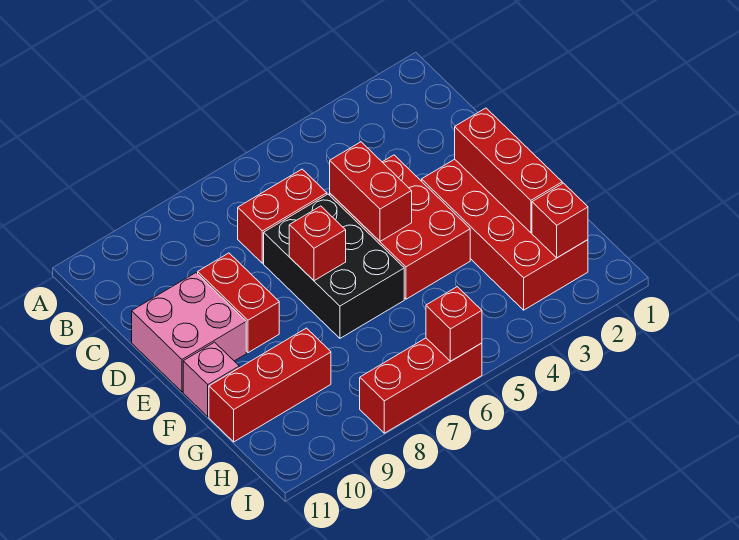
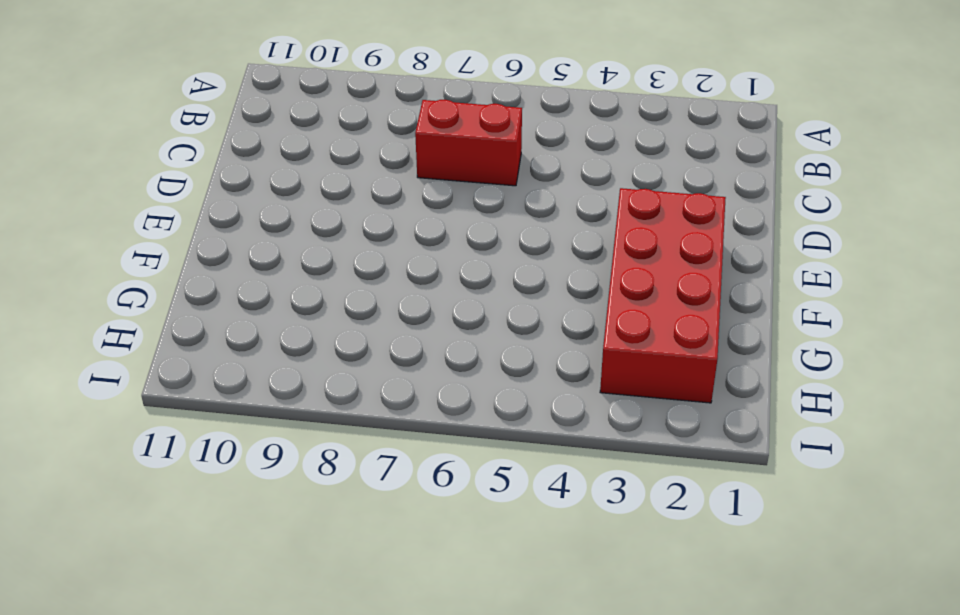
none -> red brick D4:F5 level 1
none -> black brick D6:F7 level 1
none -> red brick D9:E9 level 1

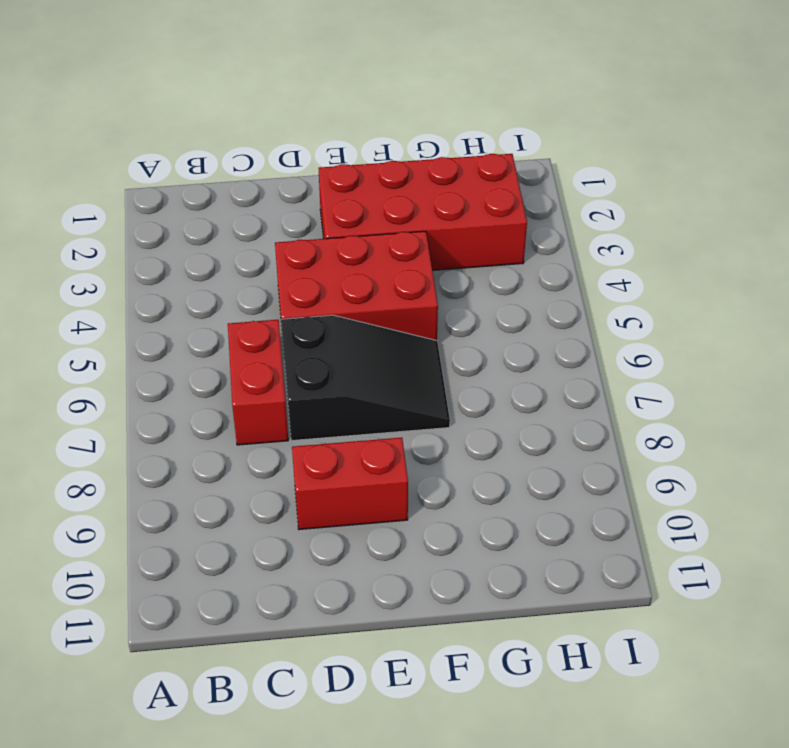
black slope D6:F7 level 1 top D -> black brick D6:F7 level 1
none -> pink brick D10:E11 level 1
none -> pink brick F11 level 1
none -> red brick G9:G11 level 1

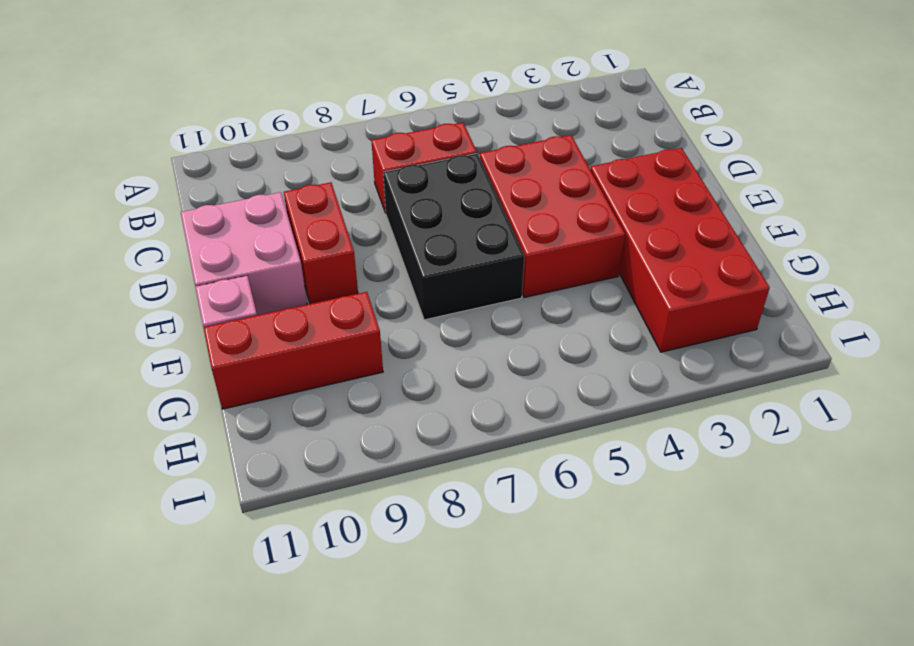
none -> red brick I6:I8 level 1
none -> red brick D5:E5 level 2
none -> red brick E2:G2 level 2

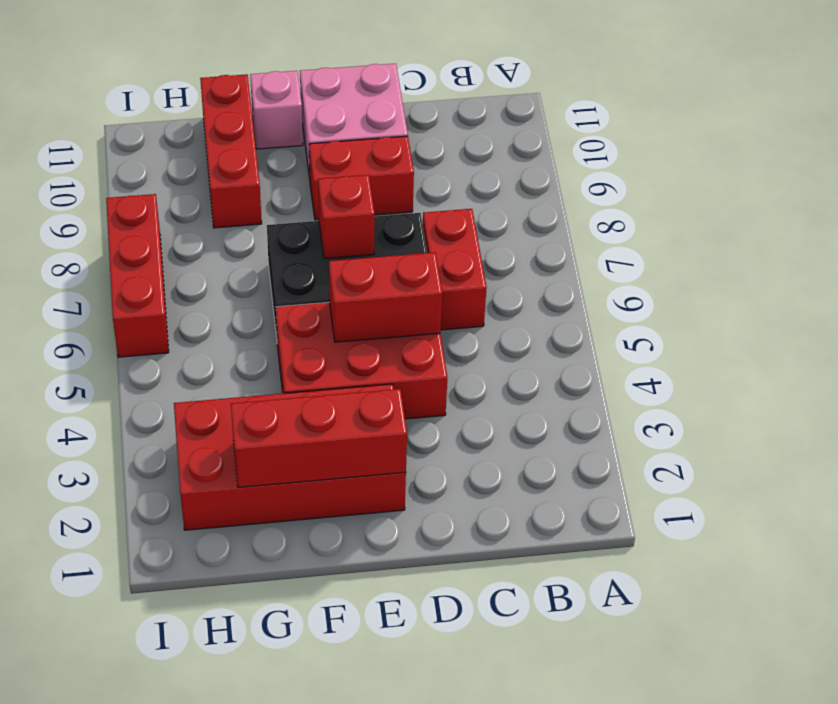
none -> red brick H2 level 2
none -> red brick I6 level 2

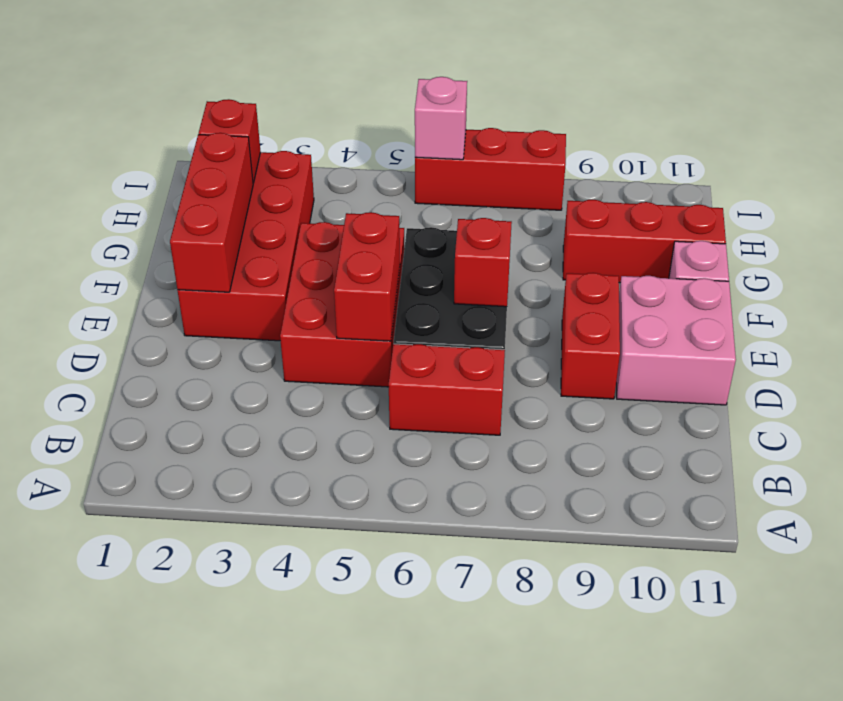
pink brick I6 level 2 -> red brick I6 level 2

